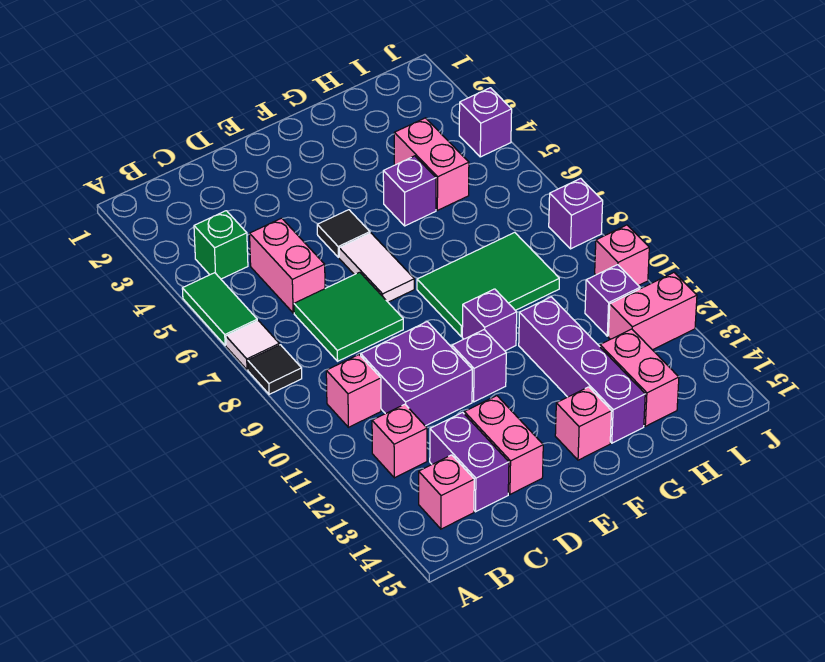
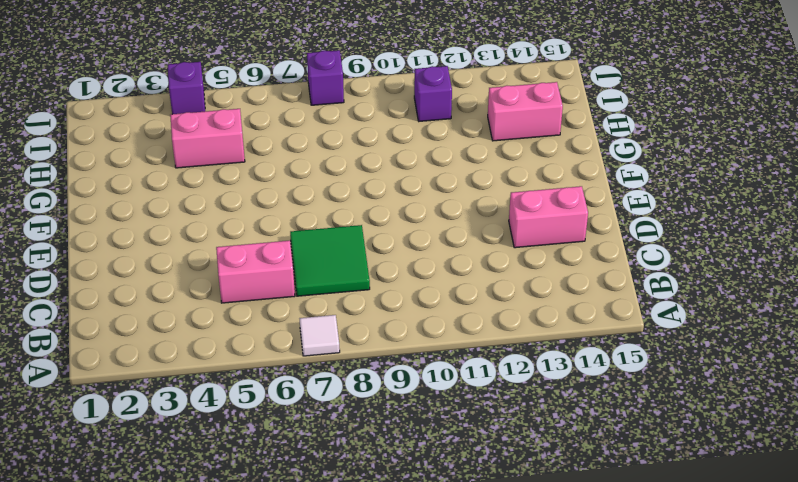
none -> green tile A5:A6 level 1
none -> black tile A8 level 1
none -> green brick B4 level 1

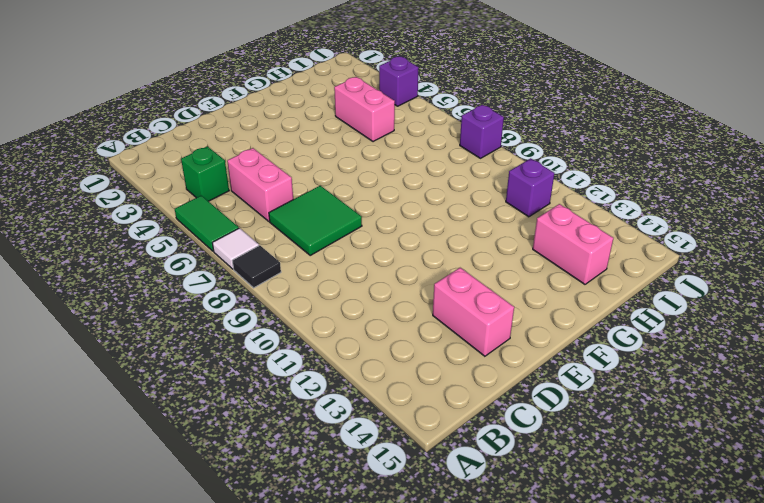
none -> pink brick B10 level 1
none -> pink brick B12 level 1
none -> pink brick B14 level 1

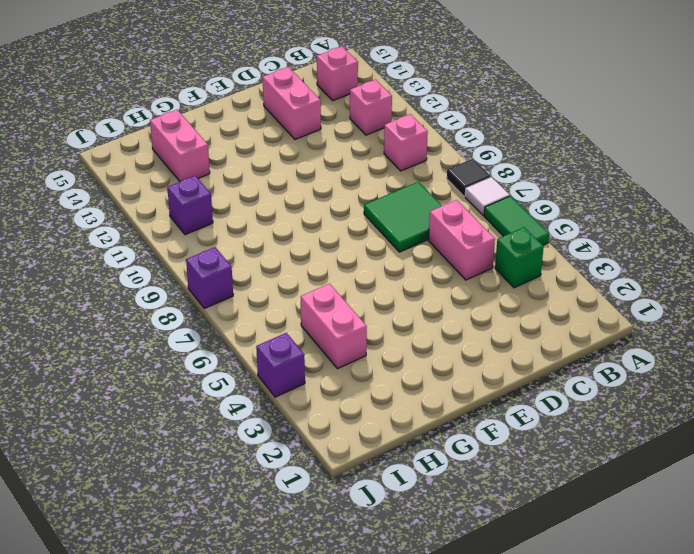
none -> purple brick C10:D11 level 1
none -> purple brick C13:C14 level 1
none -> black tile E5 level 1

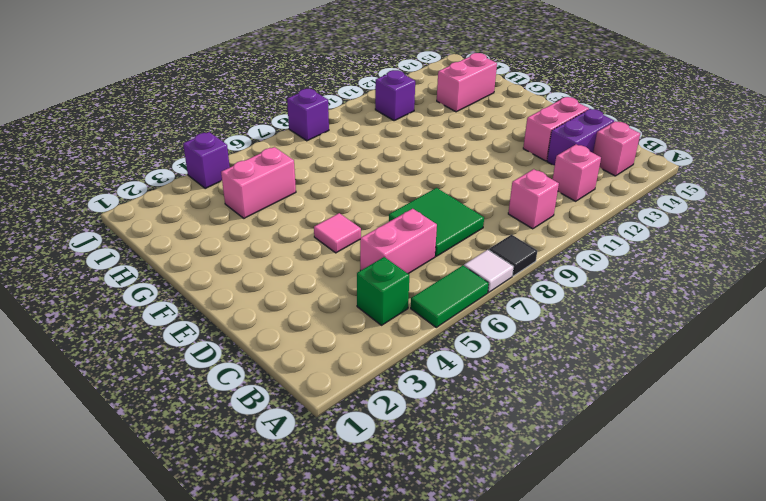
pink tile E5 level 1 -> black tile E5 level 1
none -> purple brick C10:D11 level 1
none -> white tile E6:E7 level 1
none -> purple brick E11 level 1

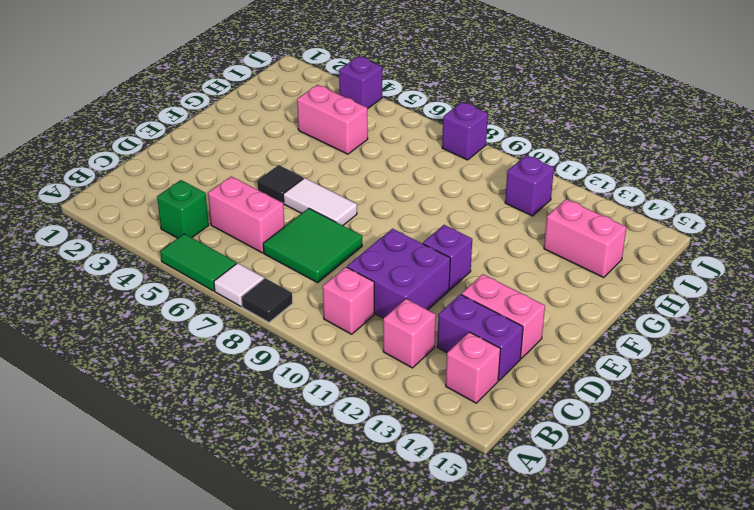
none -> green tile F8:H9 level 1
none -> purple brick F10 level 1
none -> pink brick F14 level 1

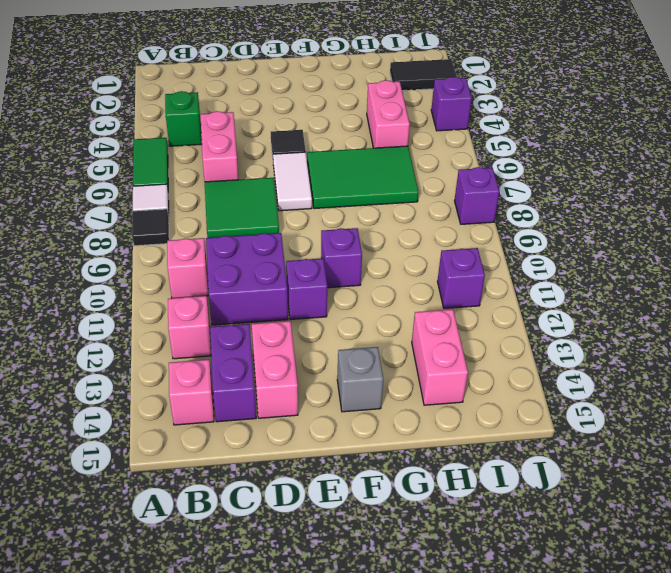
green tile F6:H7 level 1 -> green tile F8:H9 level 1
grey brick F14 level 1 -> pink brick F14 level 1
black tile I2:J2 level 1 -> none
none -> purple brick G5 level 1
none -> purple brick G11:G14 level 1
none -> pink brick I12:J12 level 1

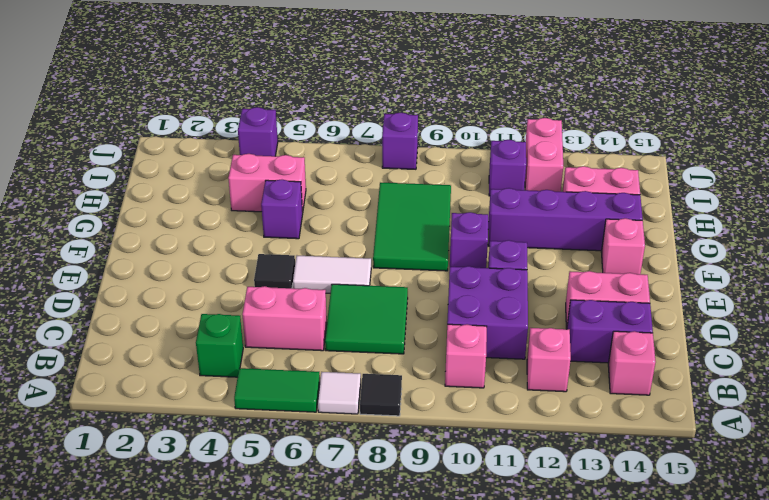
none -> pink brick J10 level 1

